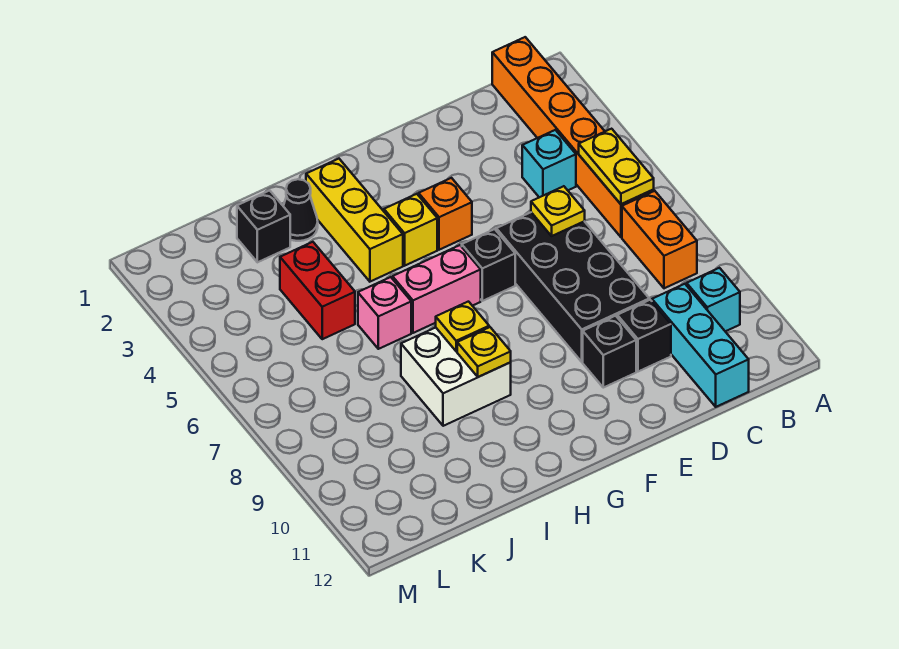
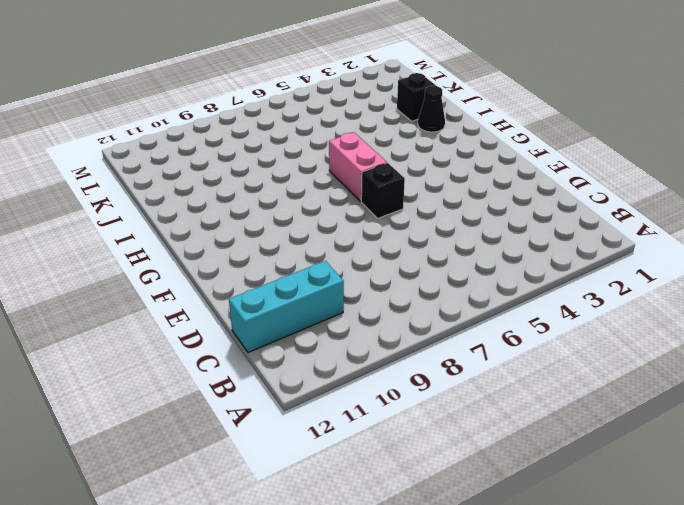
none -> orange brick B1:B6 level 1
none -> orange brick B7:B8 level 1
none -> cyan brick B10 level 1

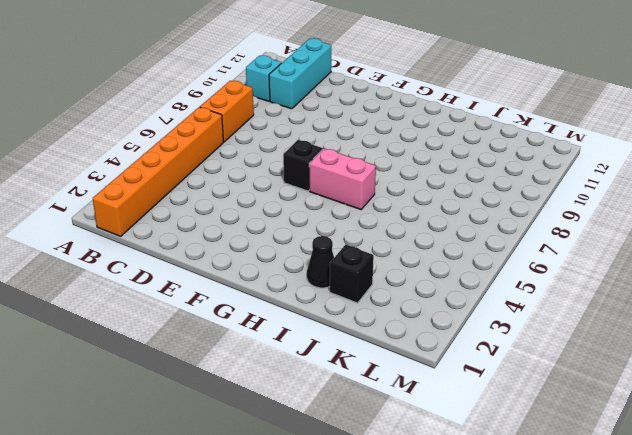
none -> cyan brick C4 level 1
none -> black brick D6:E9 level 1
none -> black brick D10 level 1

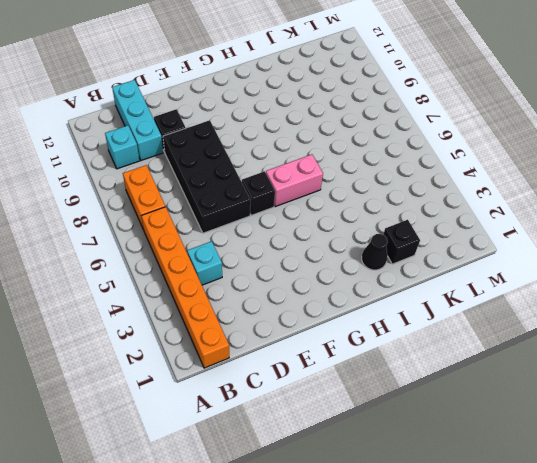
none -> black brick E10 level 1
none -> orange brick F4 level 1
none -> yellow brick G4 level 1

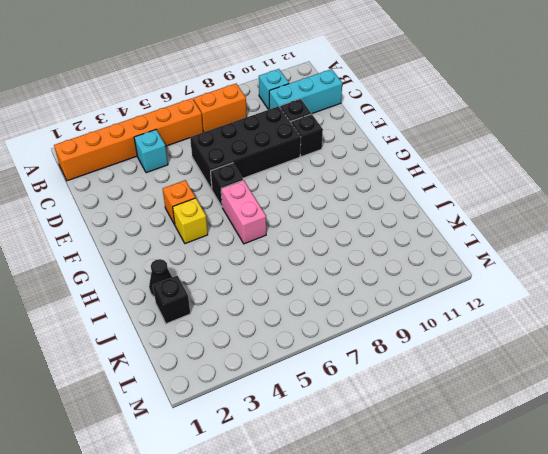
none -> yellow brick H2:H4 level 1
none -> white brick H8:I9 level 1
none -> pink brick I6 level 1

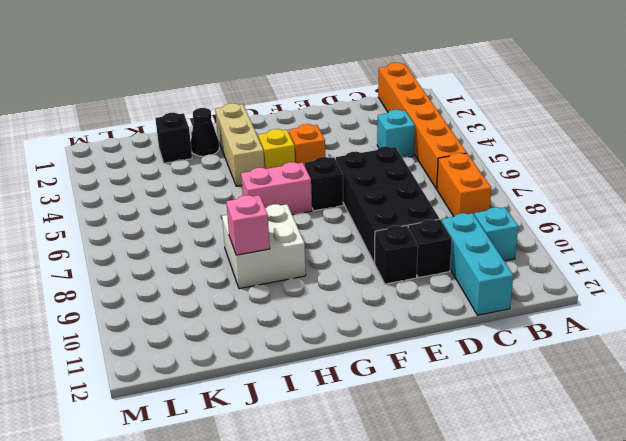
tan brick H2:H4 level 1 -> yellow brick H2:H4 level 1
pink brick I9 level 2 -> pink brick I6 level 1
none -> red brick J4:J5 level 1
none -> yellow plate B5:B6 level 2
none -> yellow plate D6 level 2

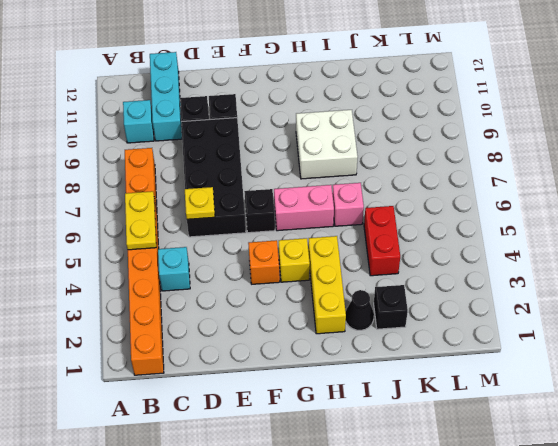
none -> yellow plate H8 level 2
none -> yellow plate H9 level 2

